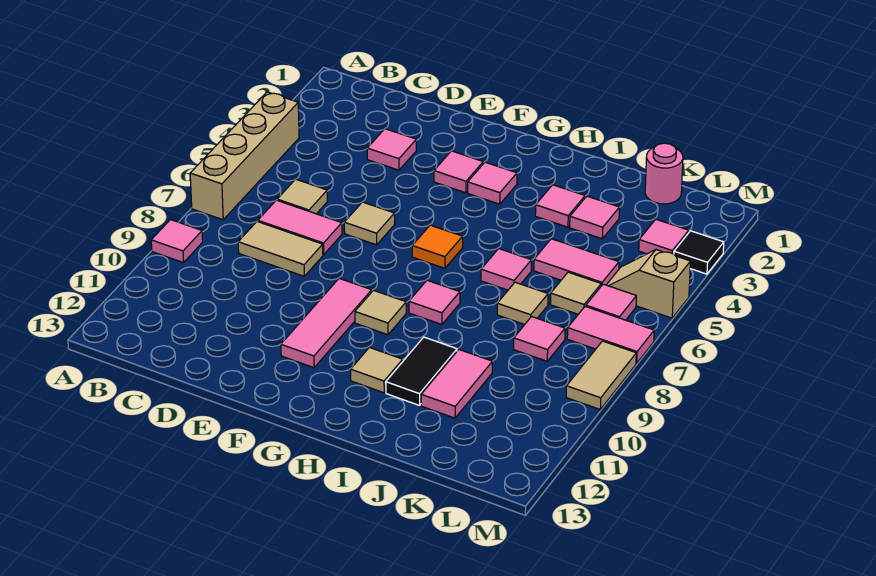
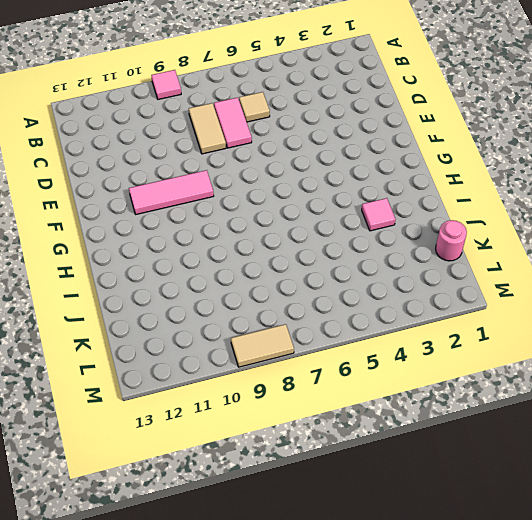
none -> tan brick A4:A7 level 1
none -> pink tile D3 level 1
none -> tan tile E6 level 1
none -> pink tile F3 level 1

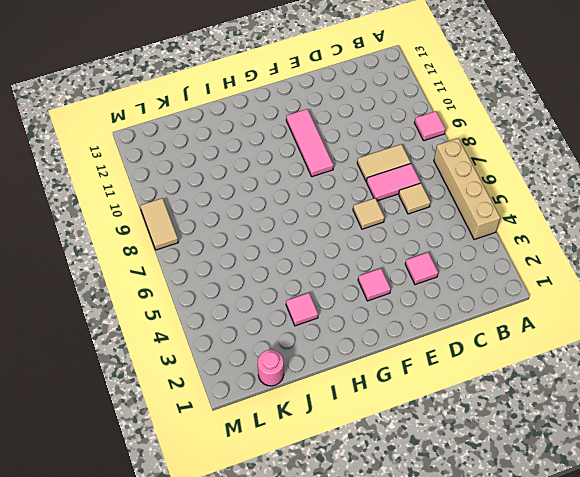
none -> pink tile G3 level 1
none -> orange tile G6 level 1
none -> tan tile G9 level 1
none -> pink tile H8 level 1

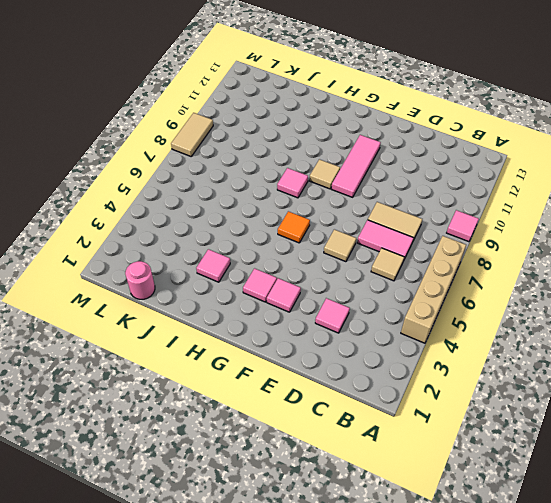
none -> tan tile H11 level 1
none -> pink tile I6 level 1
none -> black tile I10:I11 level 1
none -> pink tile J3 level 1

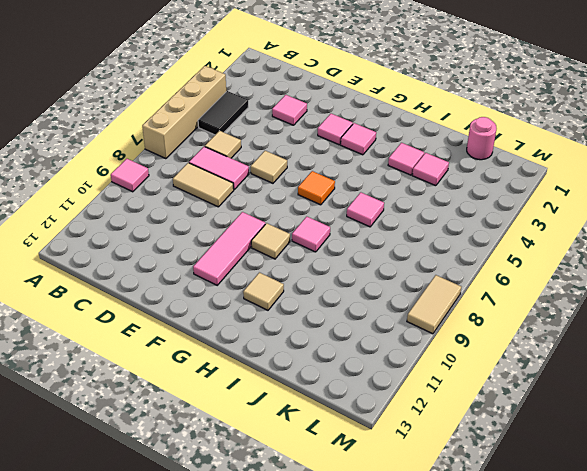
black tile B4:B5 level 1 -> black tile I10:I11 level 1
none -> pink tile J5:K5 level 1
none -> tan tile J7 level 1
none -> pink tile J10:J11 level 1
none -> tan tile K6 level 1

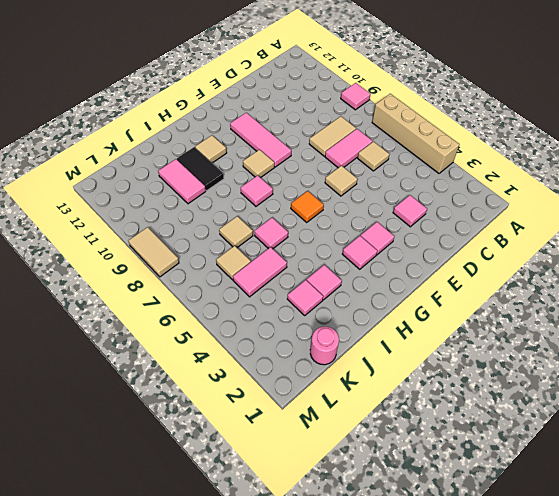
none -> pink tile K8 level 1
none -> pink tile L3 level 1
none -> tan slope L5:M5 level 1 top M
none -> pink tile L6 level 1

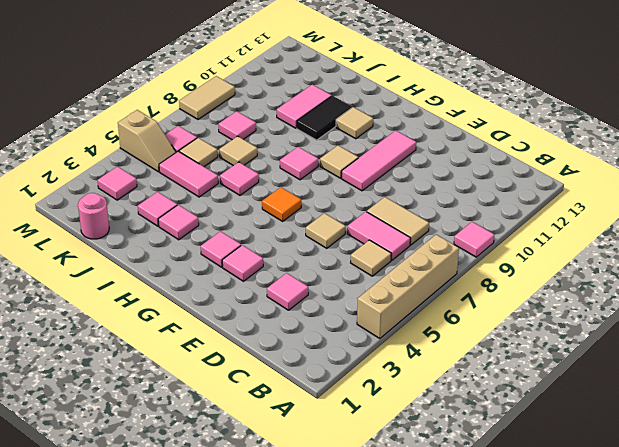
none -> pink tile L7:M7 level 1
none -> black tile M3 level 1

